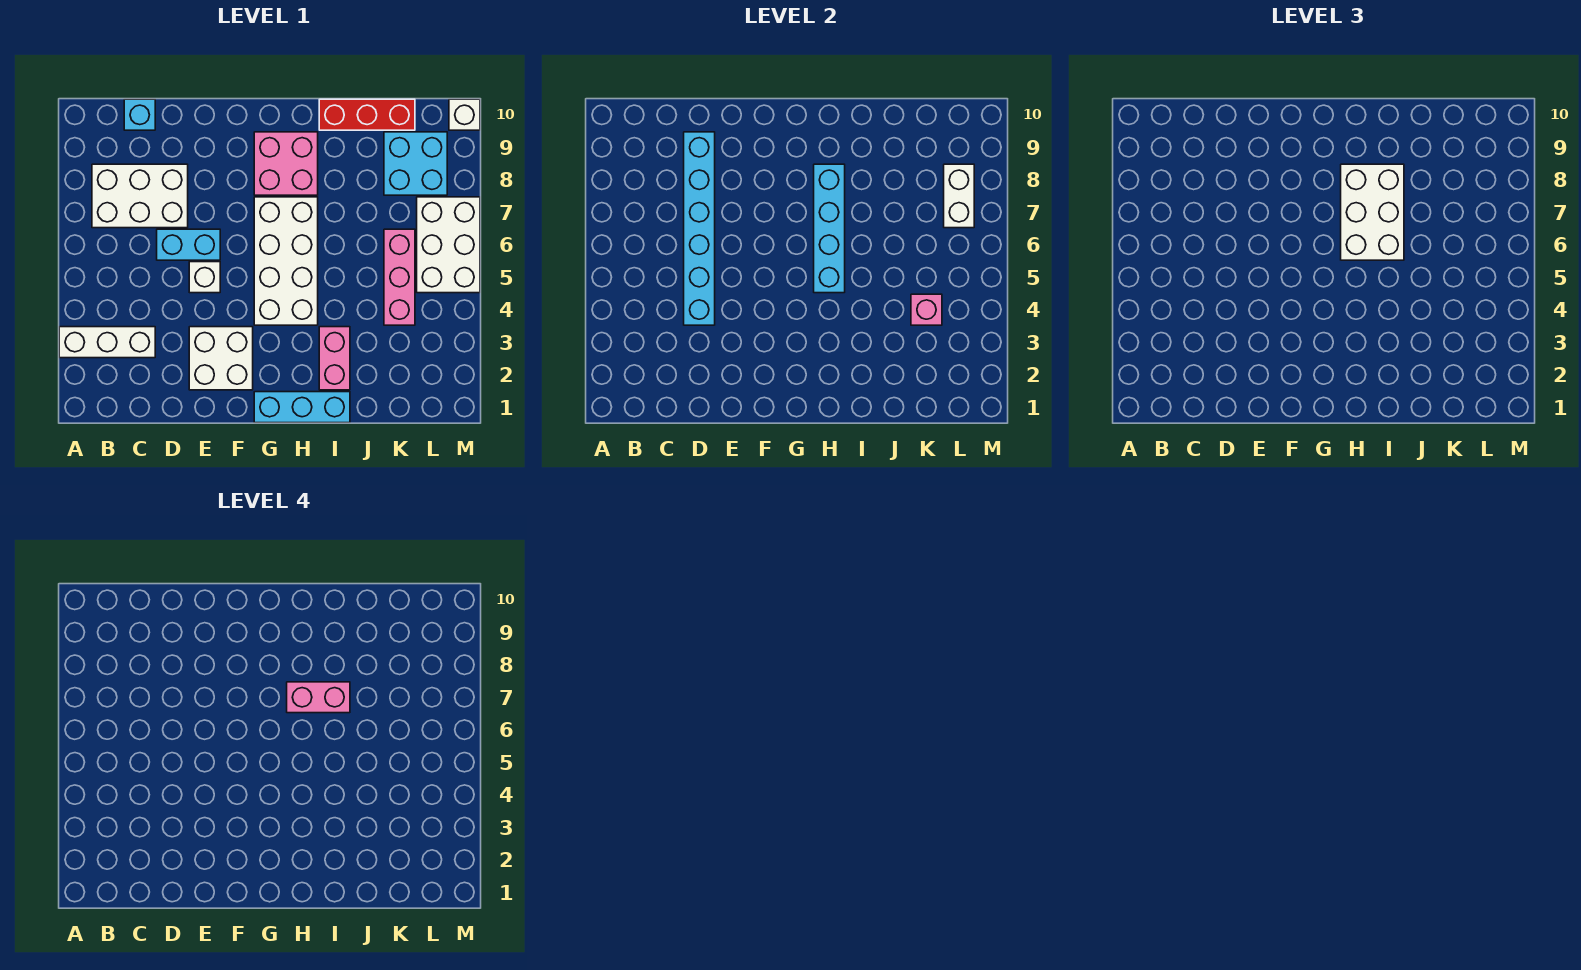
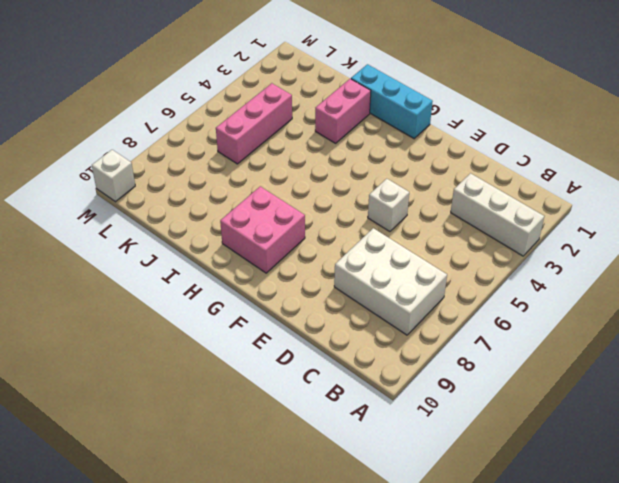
none -> cyan brick C10 level 1
none -> cyan brick D6:E6 level 1
none -> white brick E2:F3 level 1

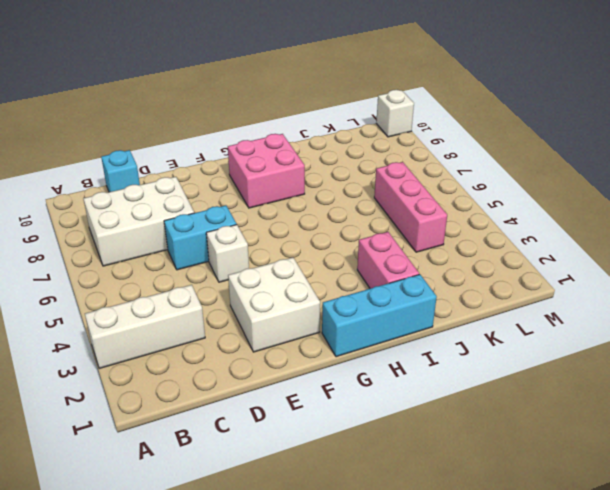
none -> white brick G4:H7 level 1
none -> red brick I10:K10 level 1
none -> cyan brick K8:L9 level 1

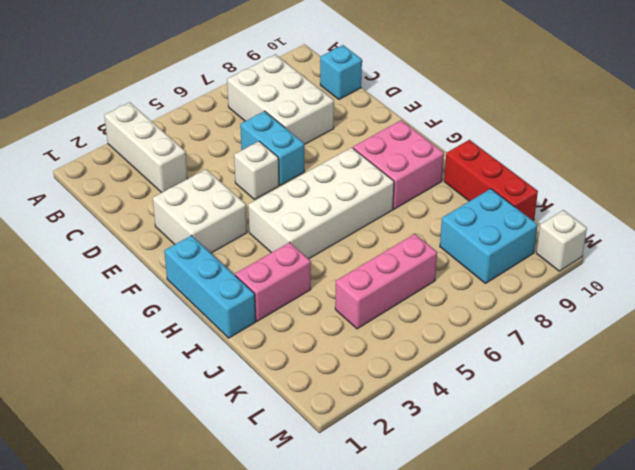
none -> white brick L5:M7 level 1
none -> cyan brick D4:D9 level 2
none -> cyan brick H5:H8 level 2

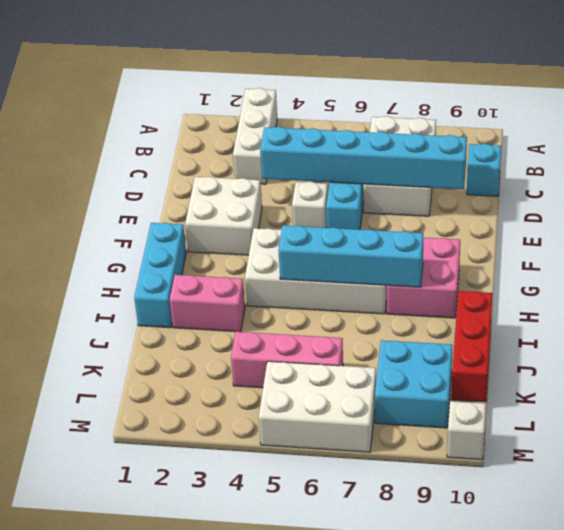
none -> pink brick K4 level 2
none -> white brick L7:L8 level 2
none -> white brick H6:I8 level 3

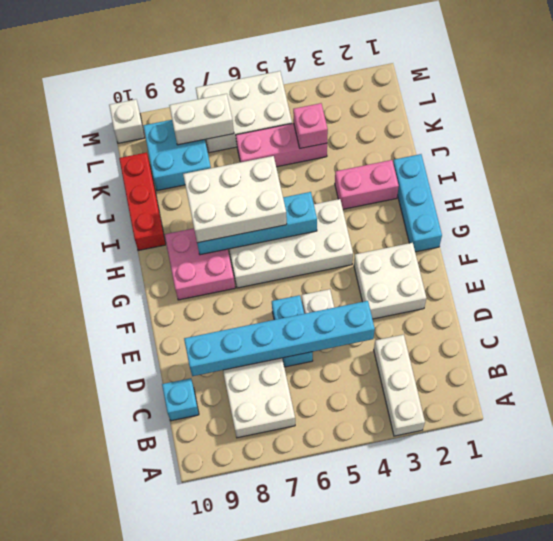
none -> pink brick H7:I7 level 4

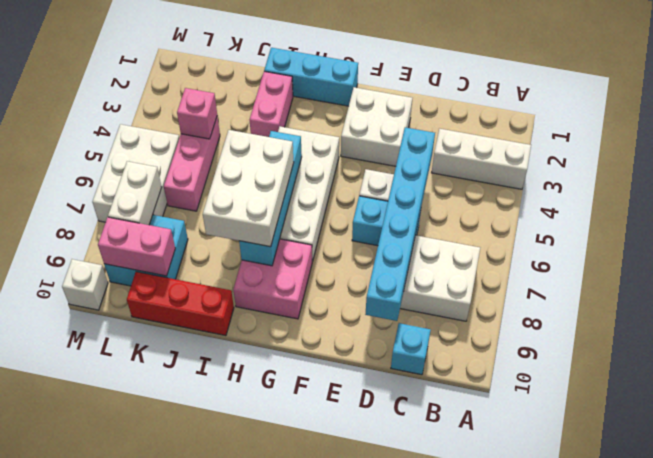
pink brick K9:L9 level 2 -> pink brick H7:I7 level 4

